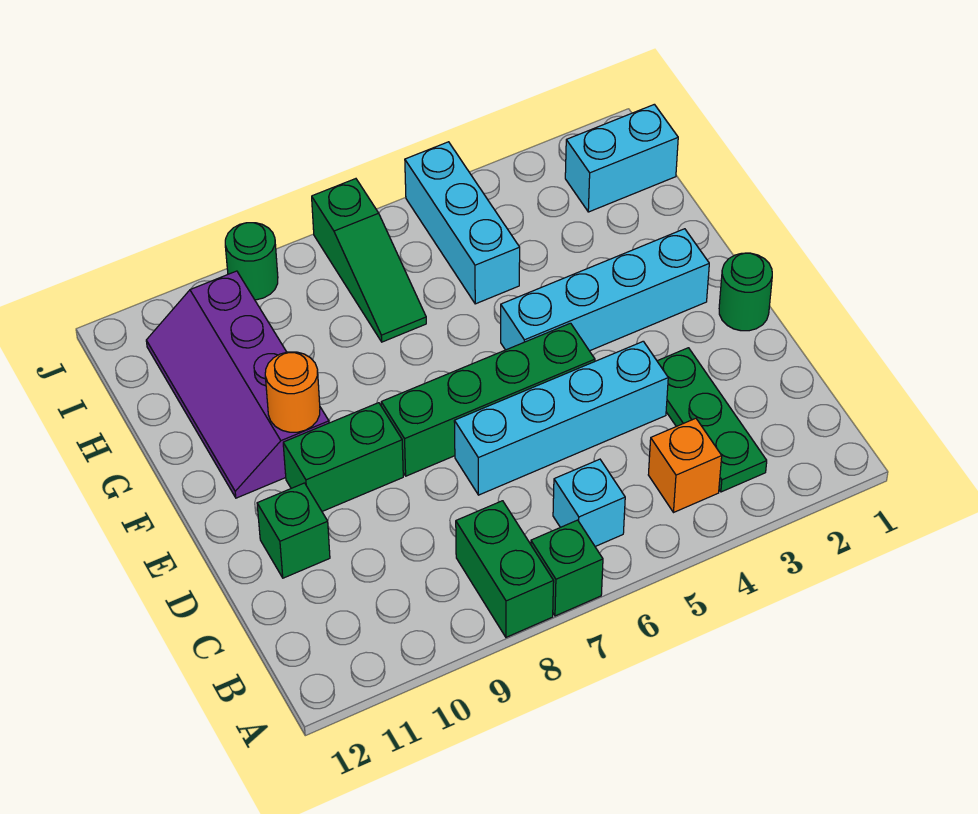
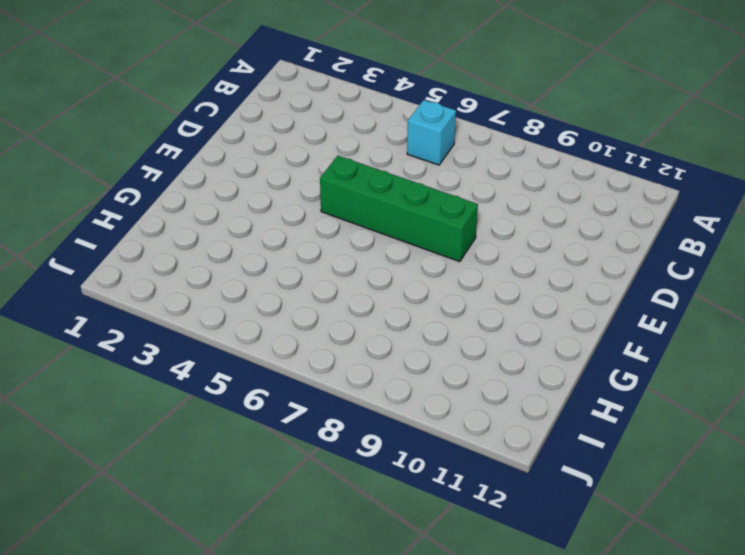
none -> green brick A7 level 1
none -> green brick A8:B8 level 1
none -> green plate B3:D3 level 1

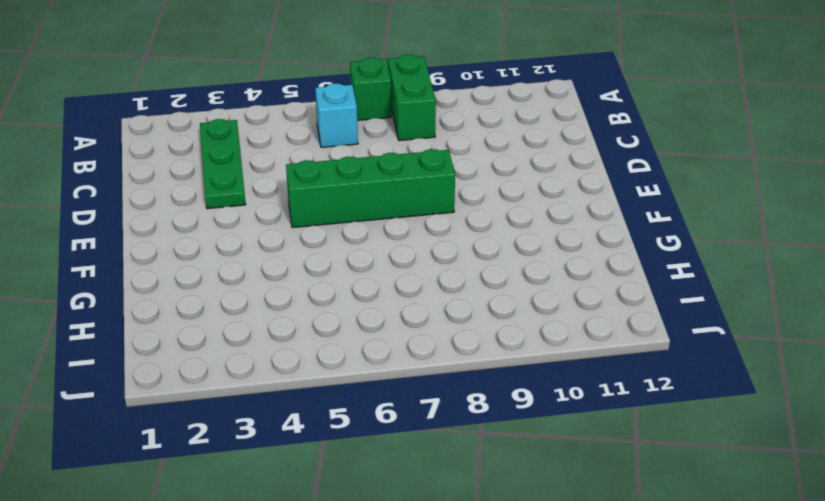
none -> orange brick B4 level 1
none -> cyan brick D4:D7 level 1
none -> green brick D11 level 1

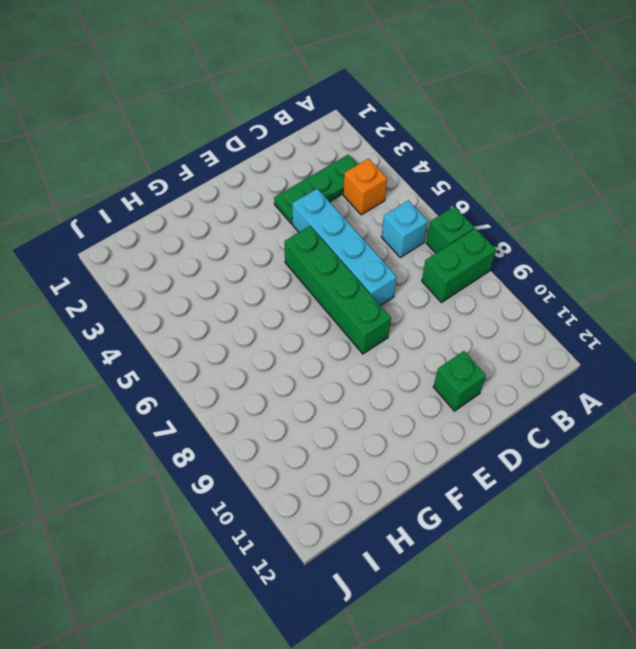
none -> green round brick E1 level 1
none -> green brick E9:E10 level 1
none -> cyan brick F2:F5 level 1

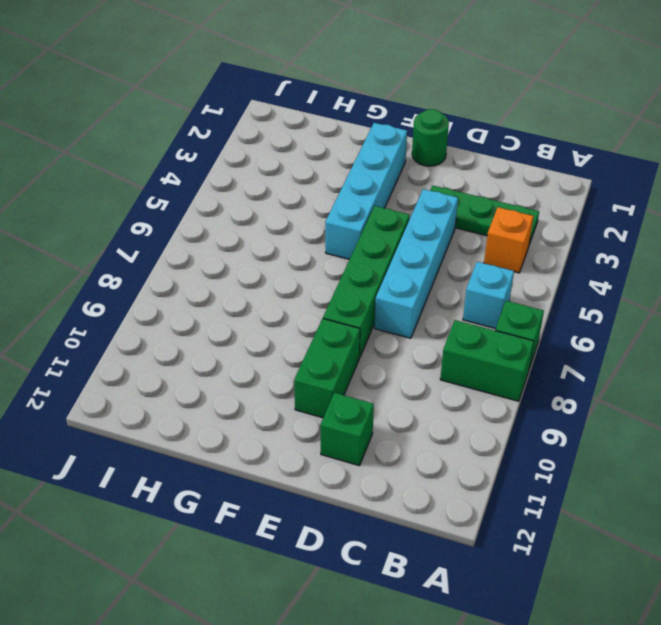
none -> purple slope F10:I11 level 1 top 10
none -> cyan brick H5:J5 level 1
none -> green slope H7:J7 level 1 top J

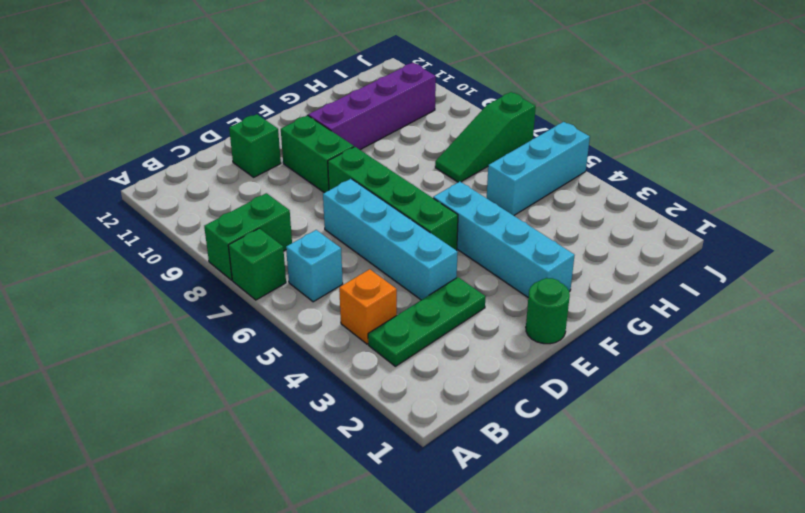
none -> cyan brick I1:I2 level 1
none -> green round brick J9 level 1
none -> orange round brick F10 level 2

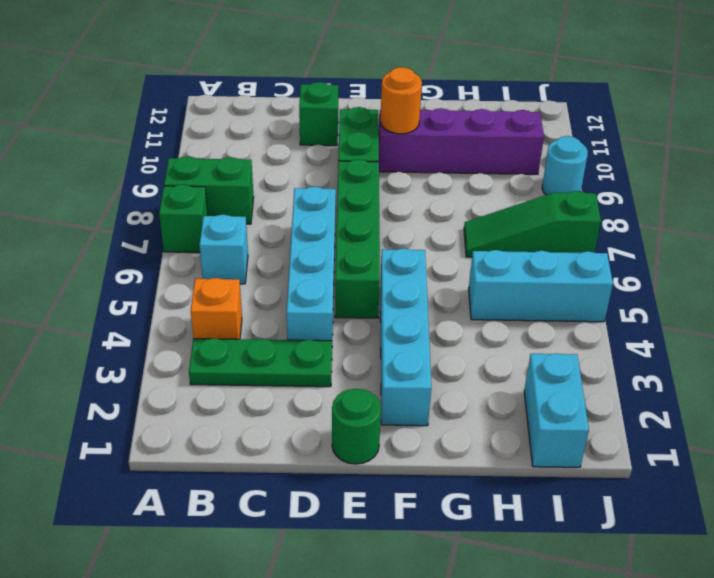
cyan round brick J9 level 1 -> green round brick J9 level 1

